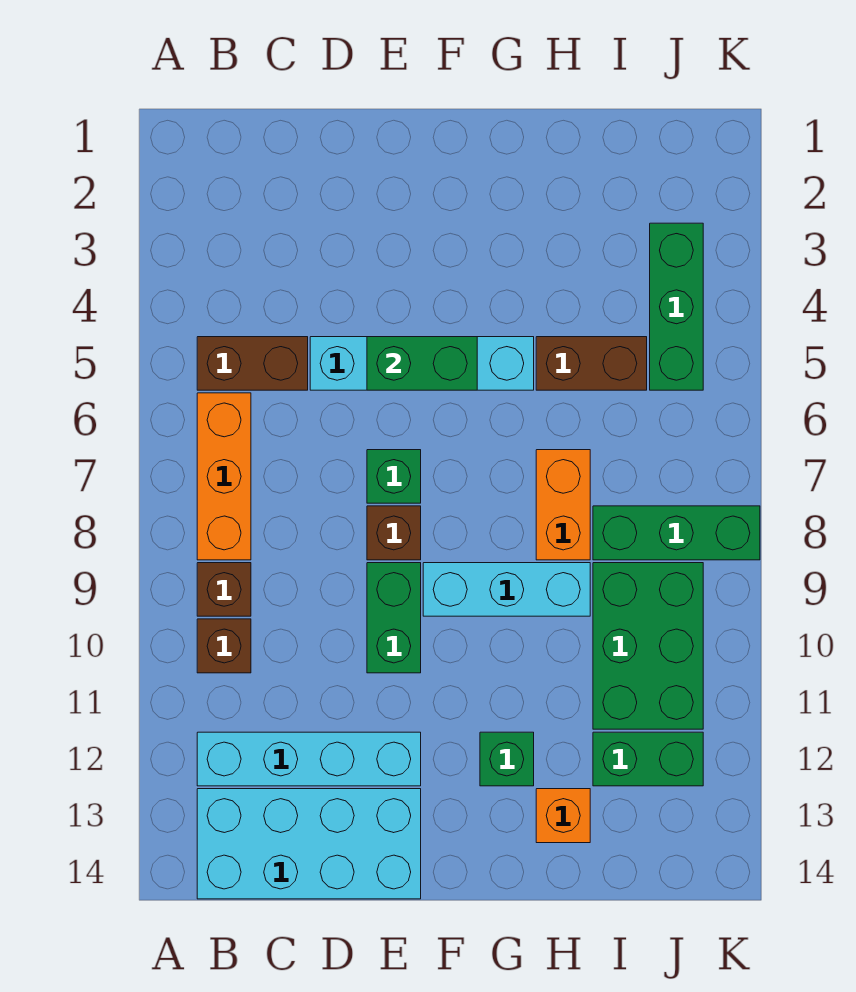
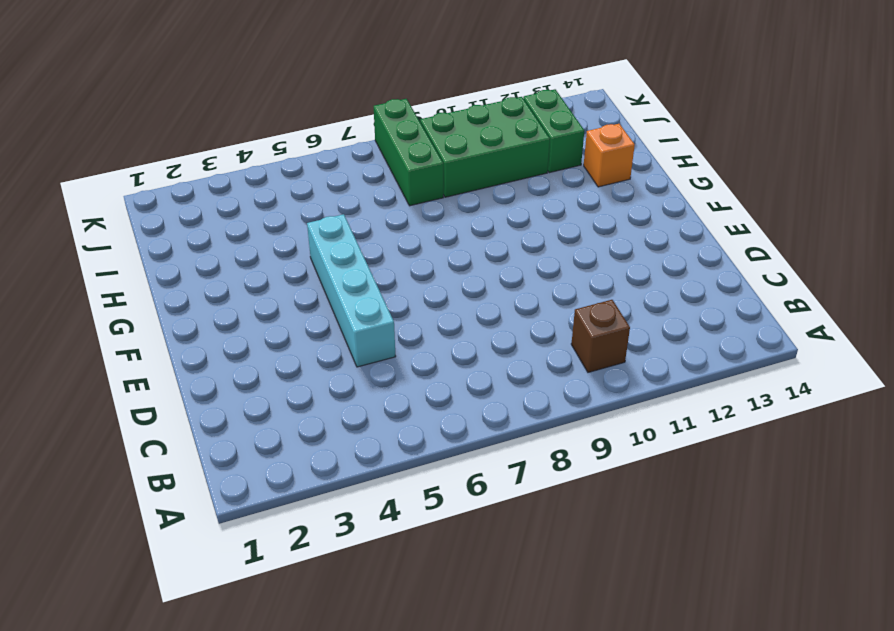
none -> brown brick B5:C5 level 1
none -> orange brick B6:B8 level 1
none -> brown brick B9 level 1

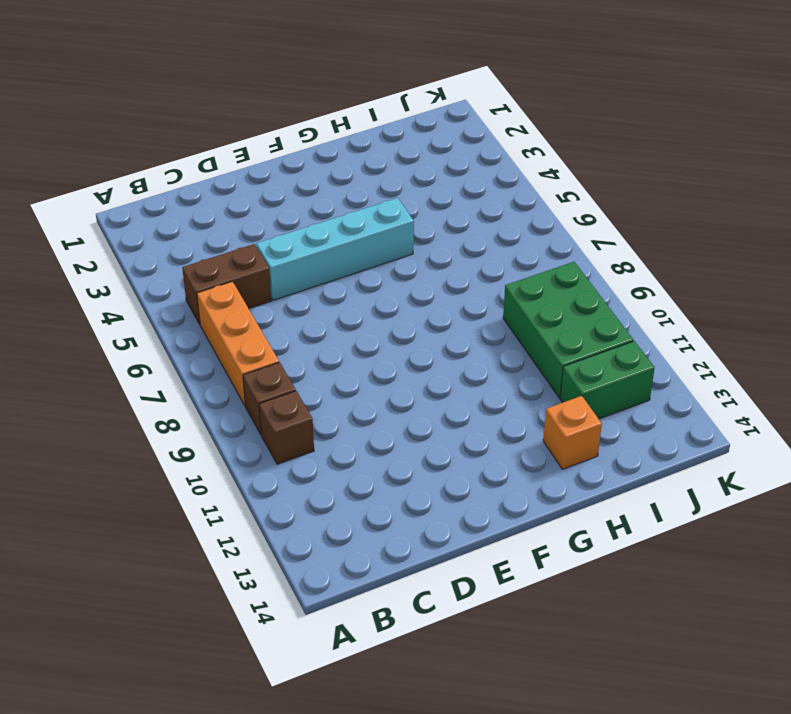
none -> cyan brick B12:E12 level 1
none -> cyan brick B13:E14 level 1
none -> green brick E7 level 1

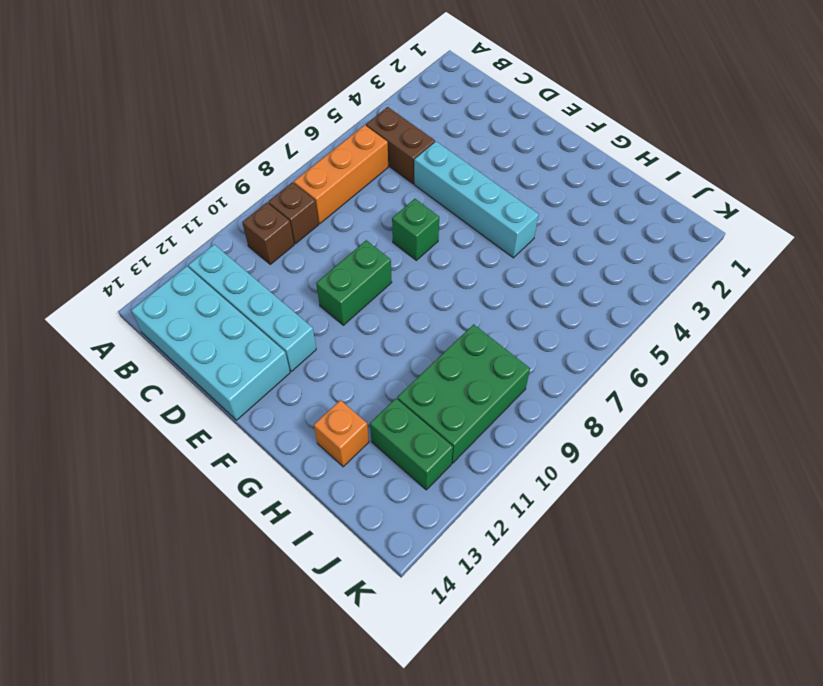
none -> brown brick E8 level 1
none -> cyan brick F9:H9 level 1
none -> green brick G12 level 1

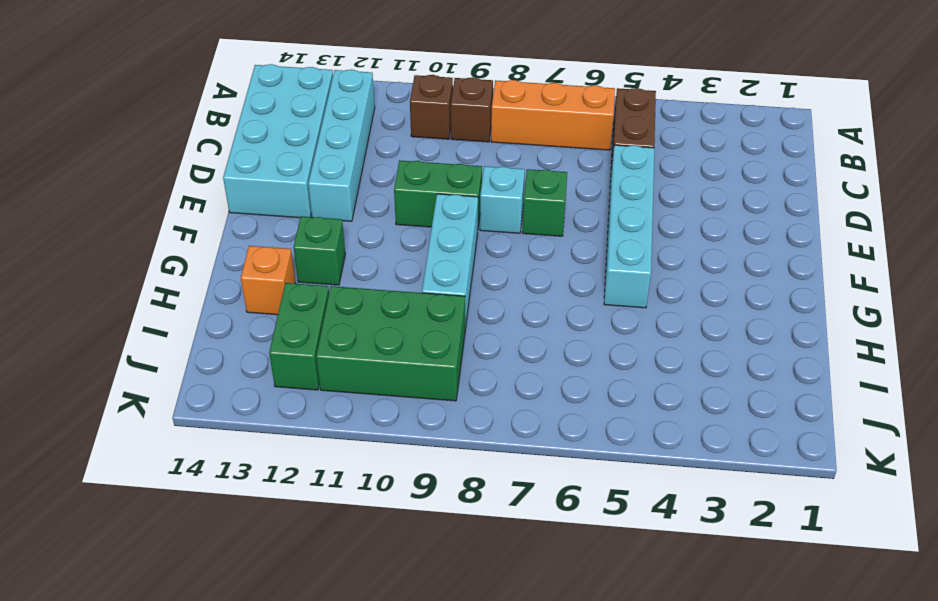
cyan brick E8 level 1 -> brown brick E8 level 1
none -> brown brick H5:I5 level 1
none -> orange brick H7:H8 level 1
none -> green brick I8:K8 level 1

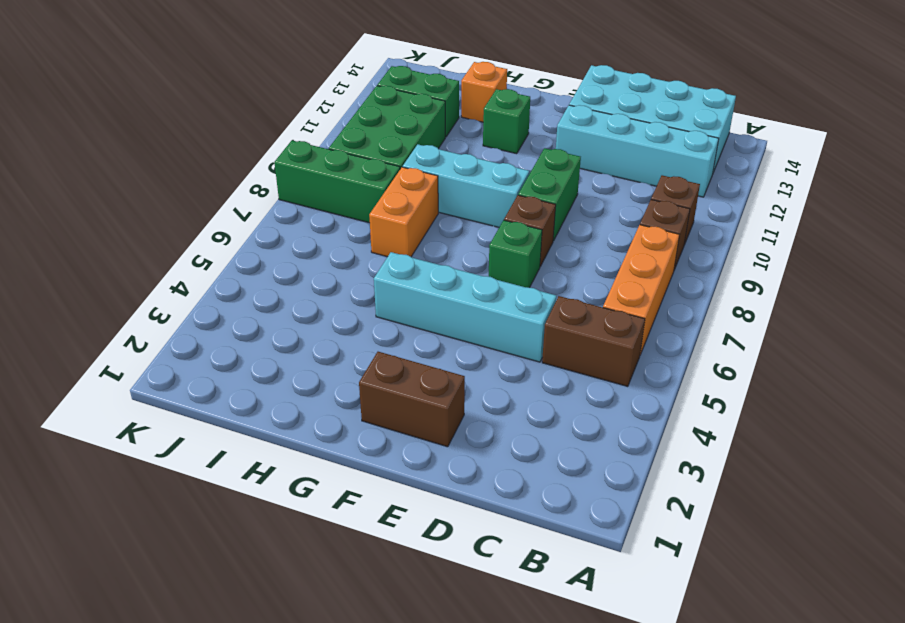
brown brick E2:F2 level 1 -> brown brick H5:I5 level 1
none -> green brick J3:J5 level 1
none -> green brick E5:F5 level 2

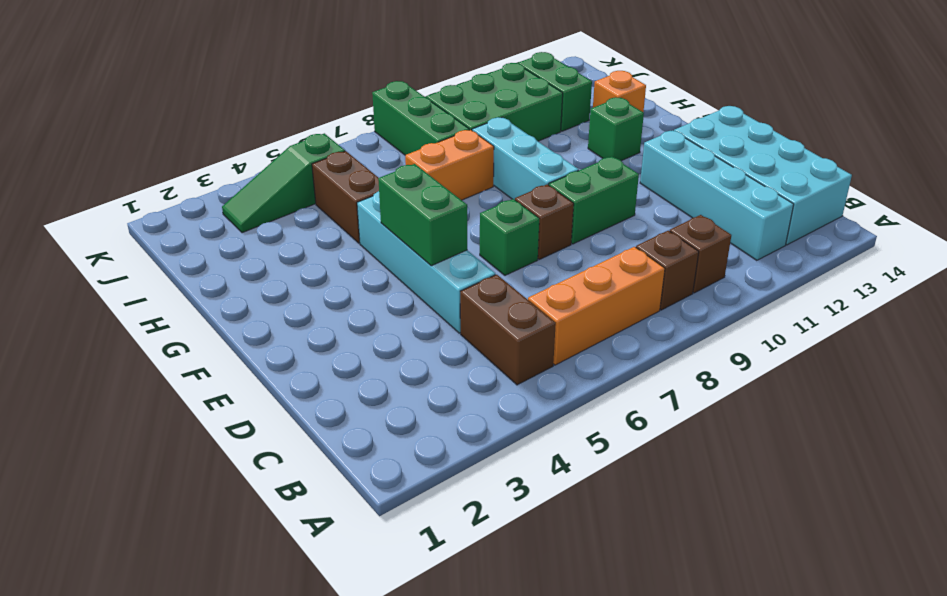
green slope J3:J5 level 1 top 5 -> green brick J3:J5 level 1

